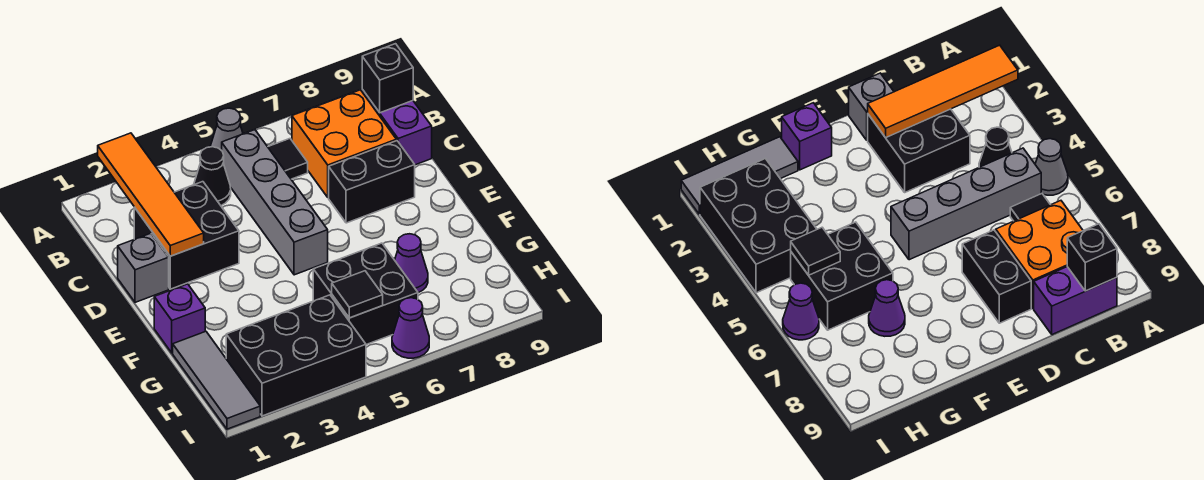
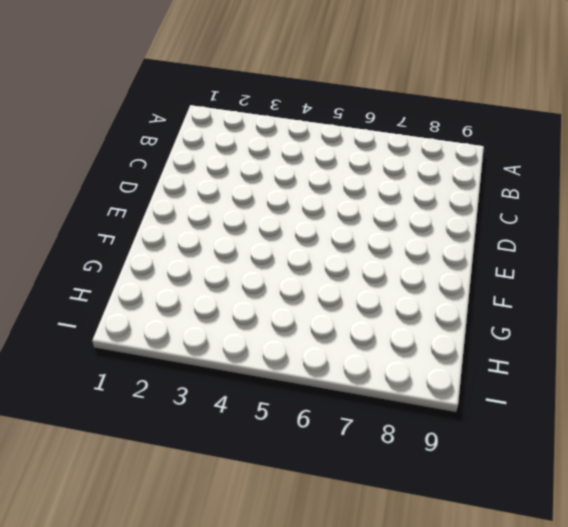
none -> grey cone A5 level 1
none -> black cone B4 level 1
none -> grey brick B5:E5 level 1

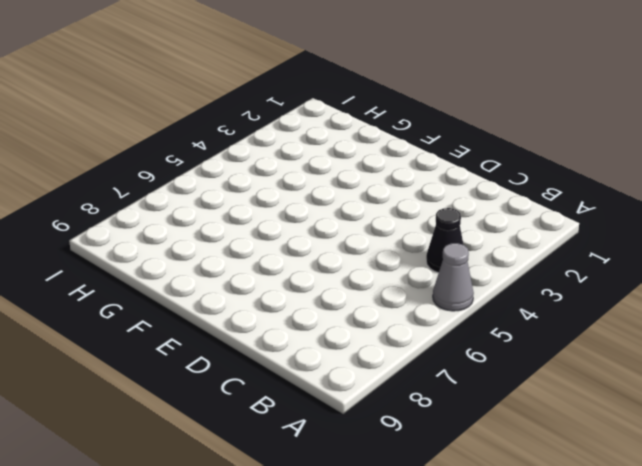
none -> grey brick B5:E5 level 1
none -> black tile B6 level 1
none -> orange brick B7:C8 level 1

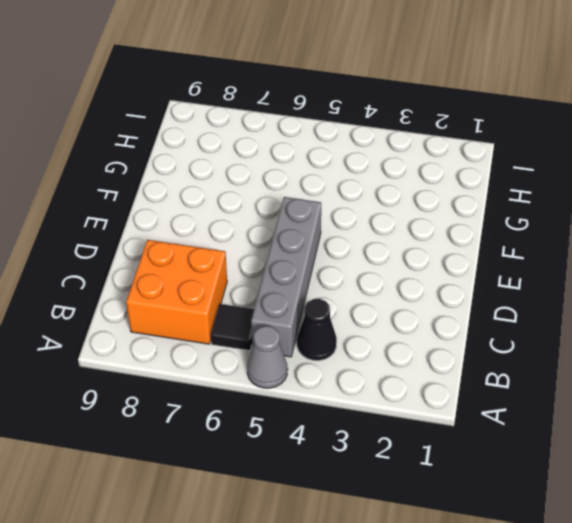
none -> purple brick B9:C9 level 1
none -> black brick C2:D3 level 1
none -> grey brick D1 level 1

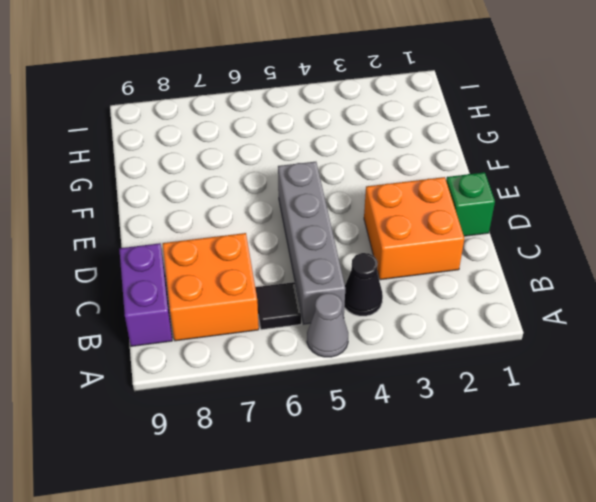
orange brick C2:D3 level 1 -> black brick C2:D3 level 1
green brick D1 level 1 -> grey brick D1 level 1
none -> black brick D7:D8 level 1
none -> purple brick F1 level 1
none -> grey tile G1:I1 level 1

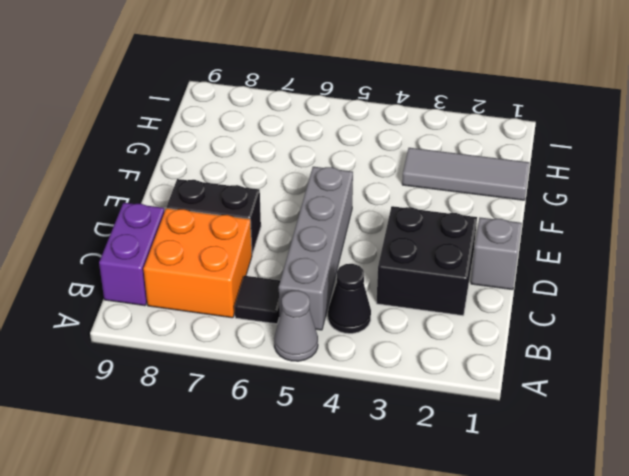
grey tile G1:G3 level 1 -> grey tile G1:I1 level 1
none -> purple brick F1 level 1
none -> black brick G5:H6 level 1
none -> purple cone G7 level 1

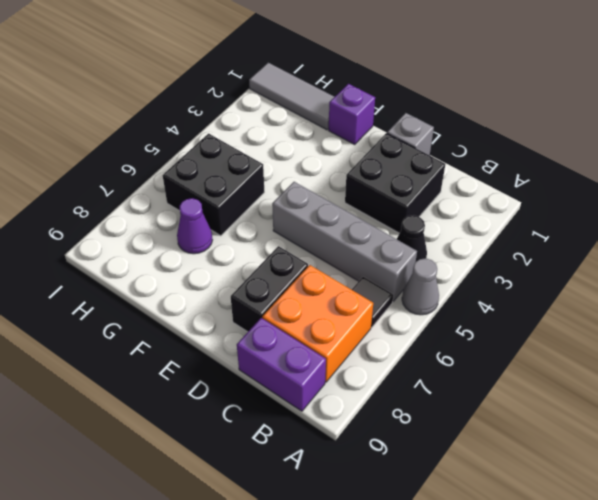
none -> black brick H2:I4 level 1
none -> purple cone I6 level 1
none -> orange tile A2:D2 level 2

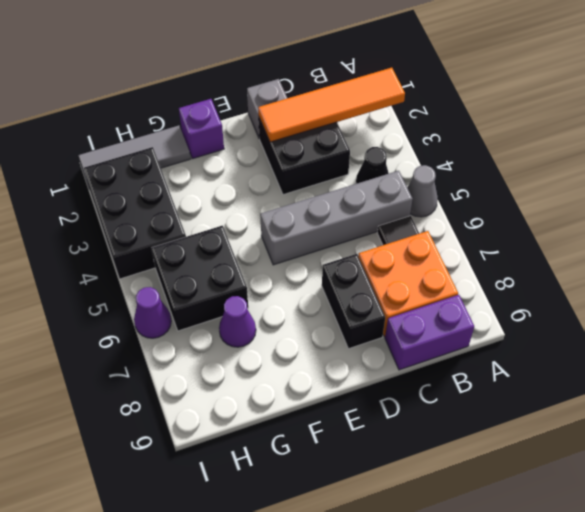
none -> black brick B9 level 2
none -> black tile H5 level 2

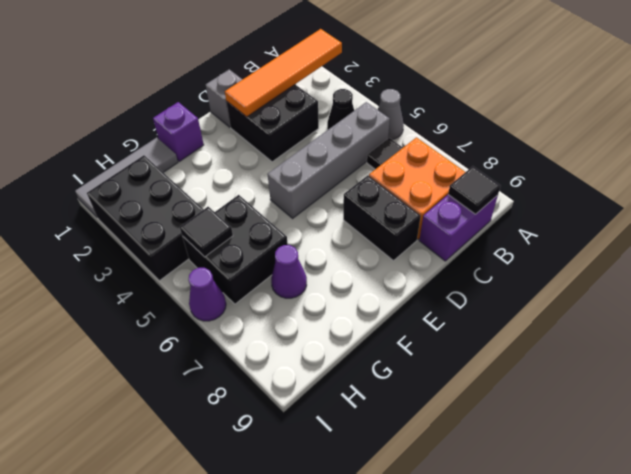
black tile B9 level 2 -> black brick B9 level 2

